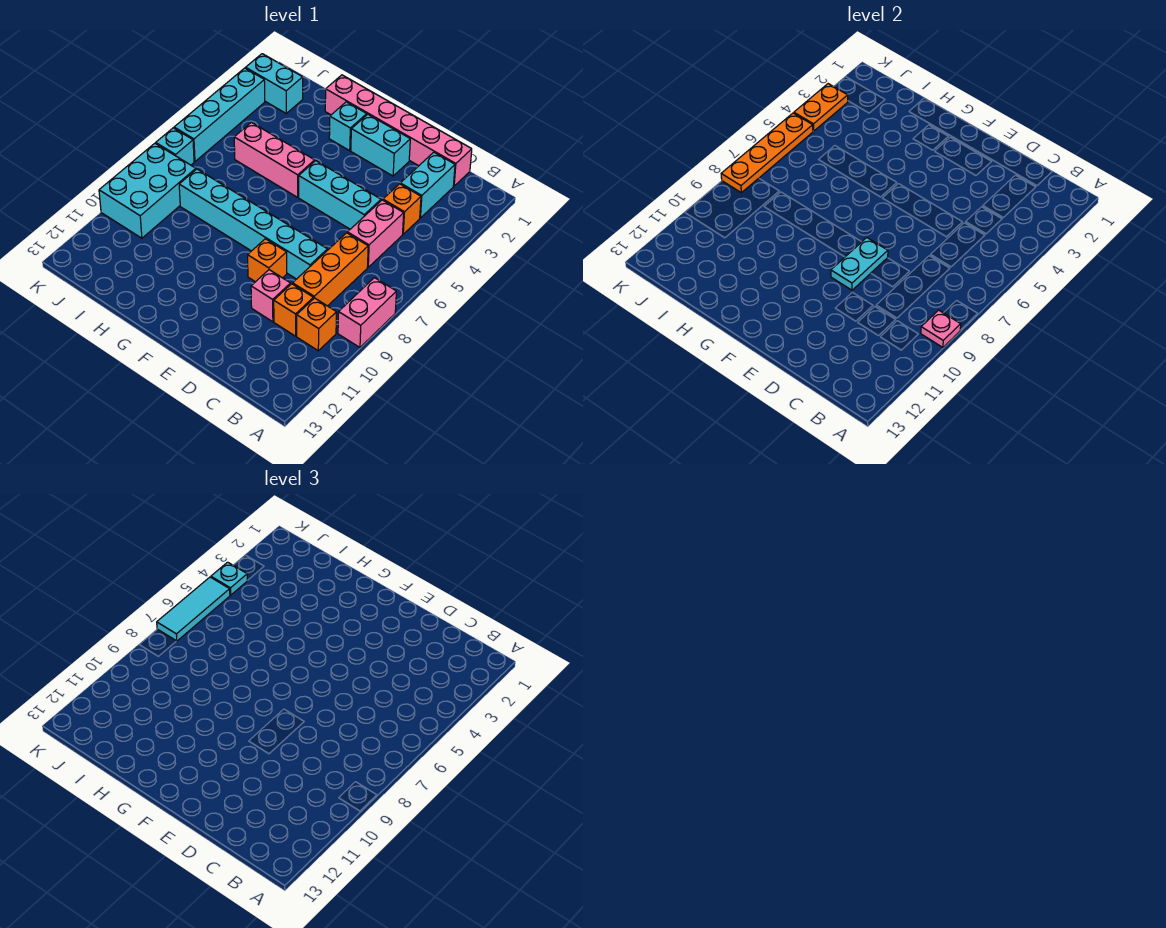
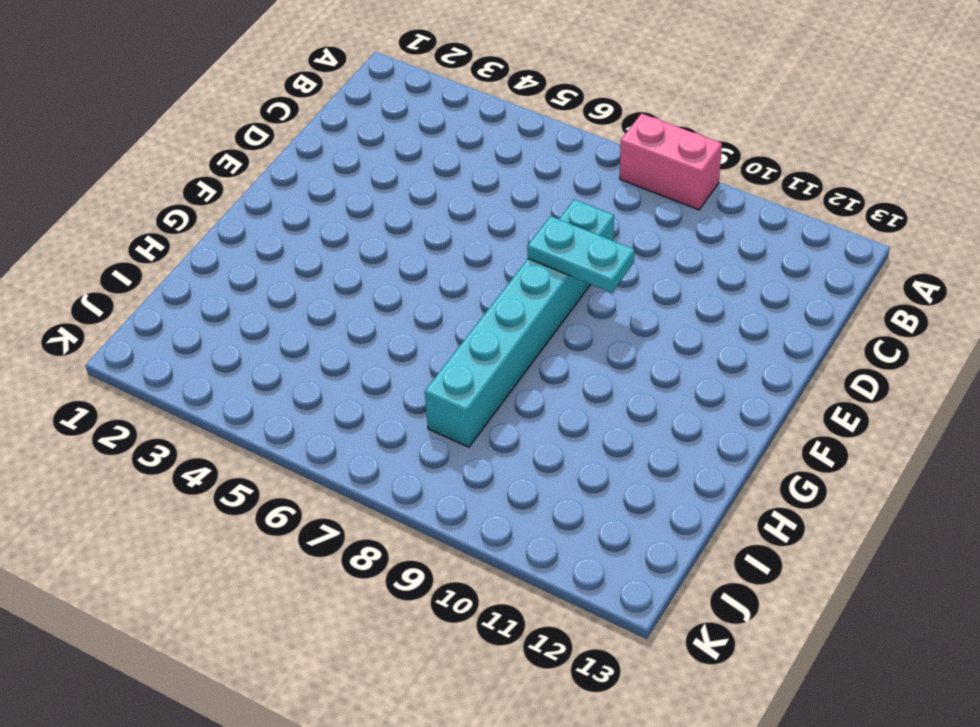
none -> orange brick B10 level 1
none -> pink brick C1:H1 level 1
none -> cyan brick C2:C3 level 1

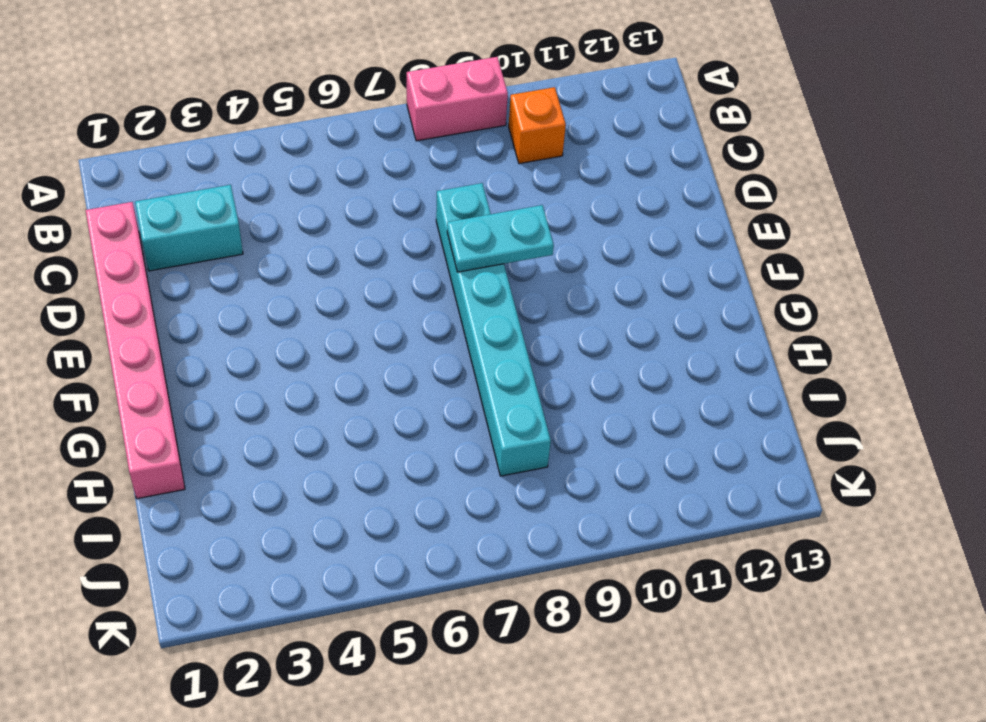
none -> orange brick C4 level 1
none -> pink brick C5:C6 level 1
none -> orange brick C7:C9 level 1

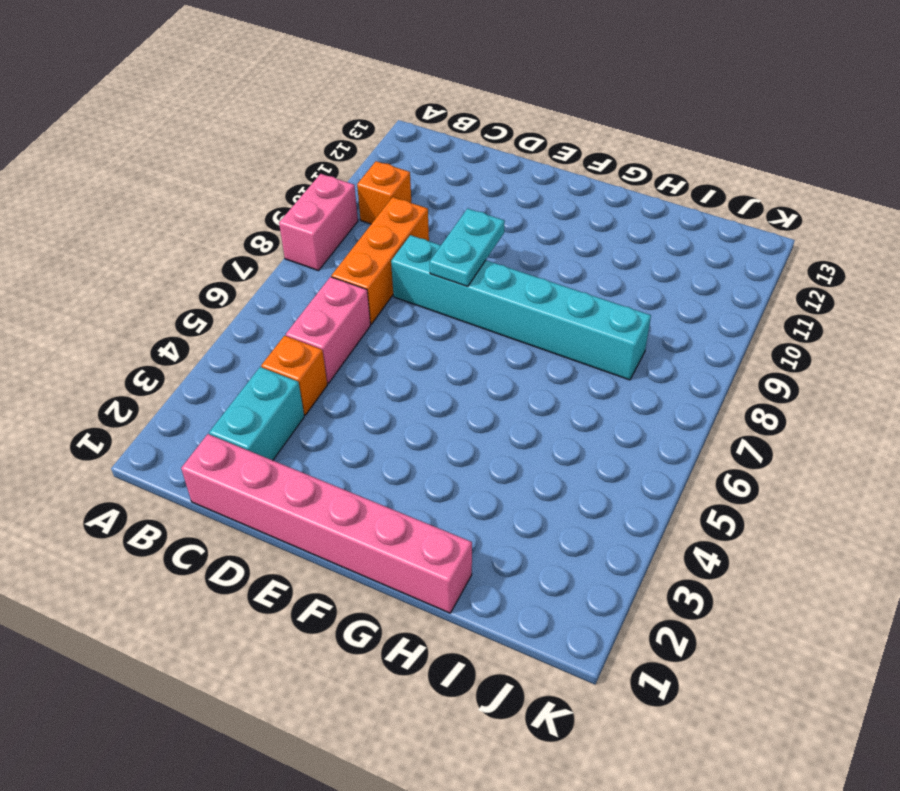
none -> orange brick C10 level 1
none -> cyan brick D5:F5 level 1
none -> pink brick D10 level 1

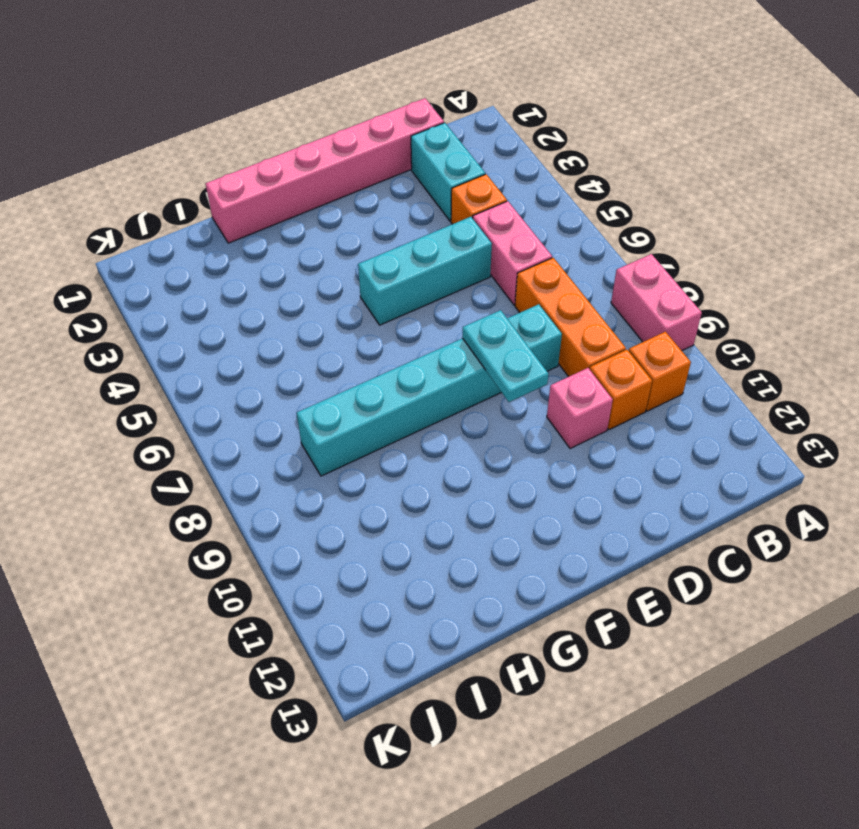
none -> cyan brick E2:F2 level 1
none -> orange brick E9 level 1
none -> cyan brick G2 level 1

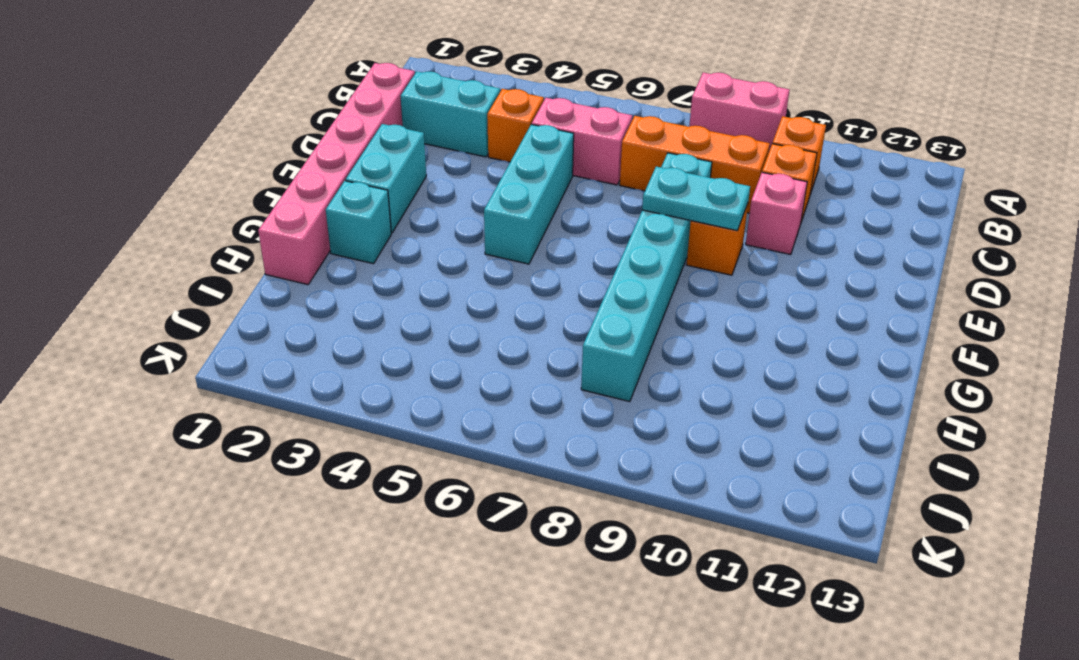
none -> pink brick G5:I5 level 1
none -> cyan brick J2:K2 level 1
none -> cyan brick J8:K10 level 1

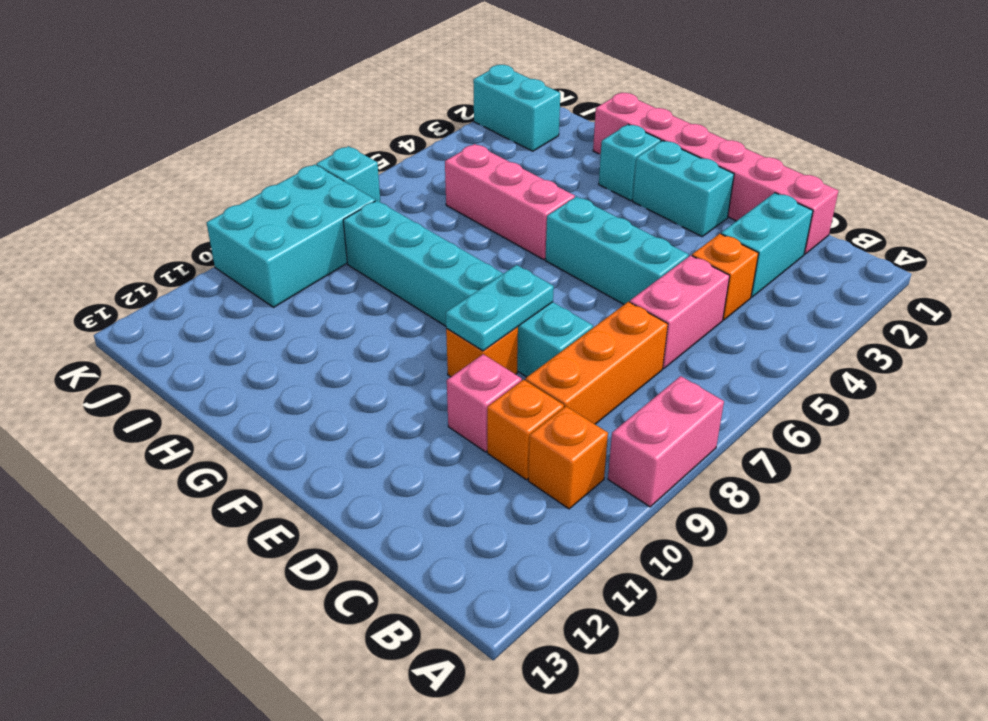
none -> cyan brick K3:K6 level 1
none -> pink plate A9 level 2
none -> orange plate K3:K4 level 2

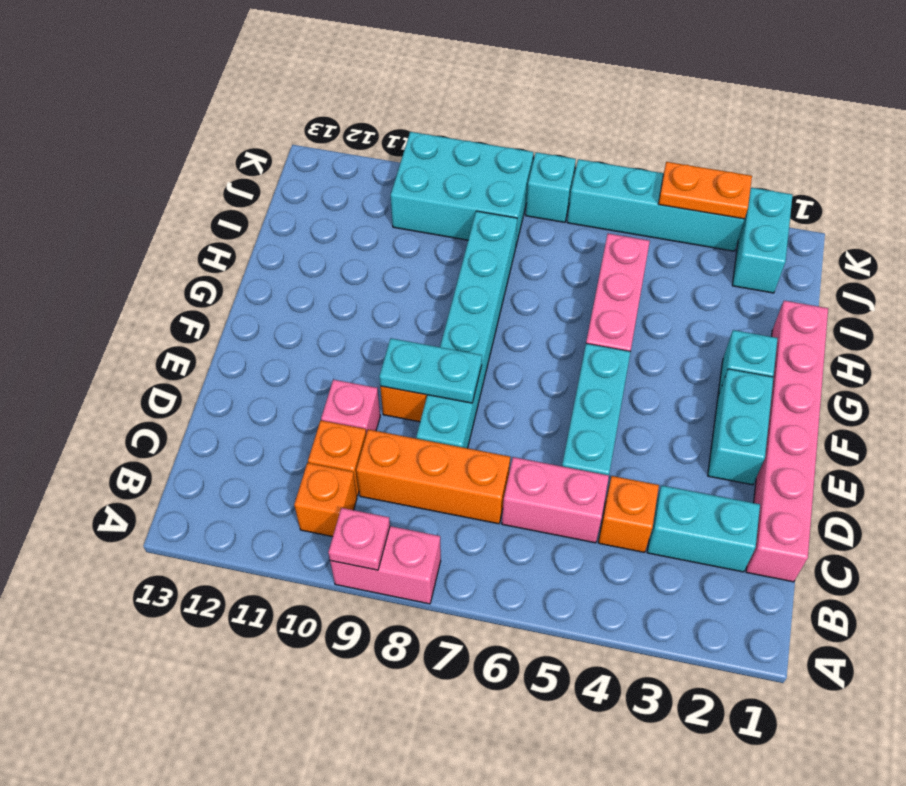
none -> orange plate K5:K8 level 2
none -> cyan plate K4 level 3
none -> cyan tile K5:K7 level 3

